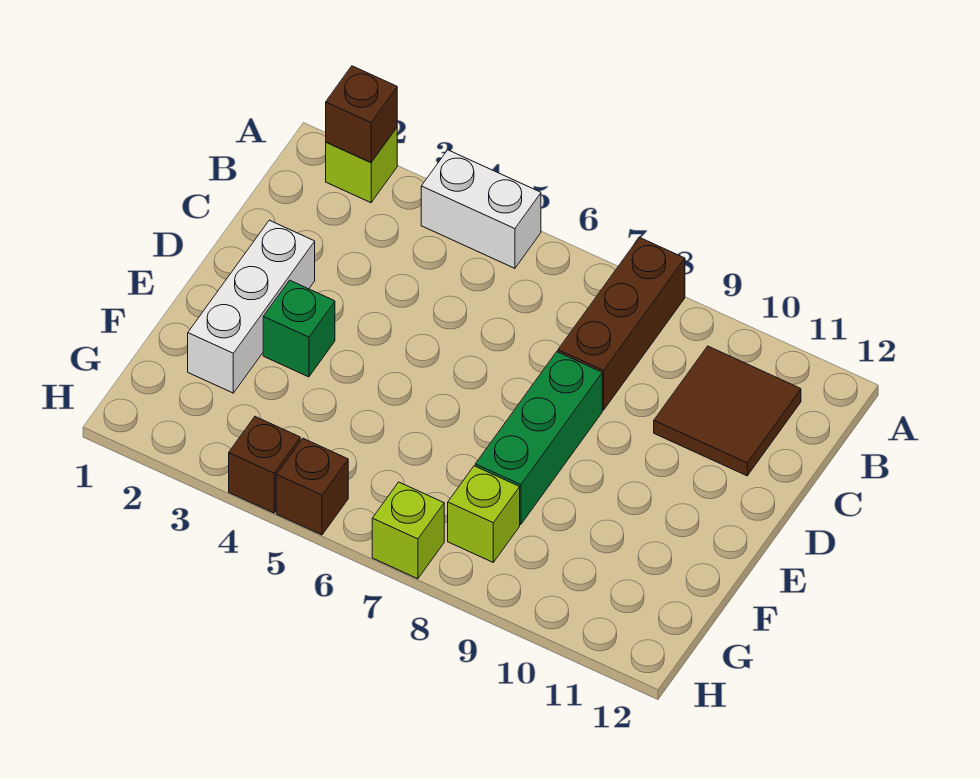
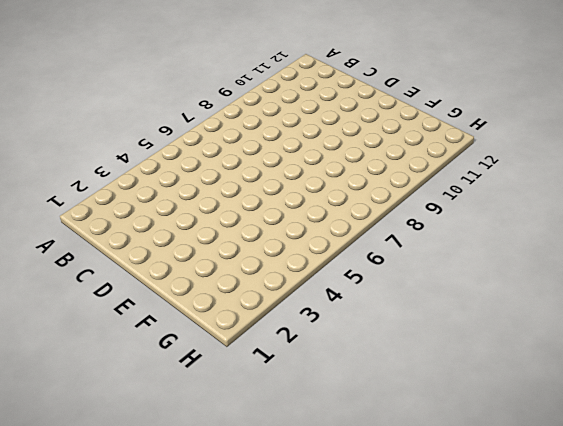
none -> lime brick A2 level 1
none -> white brick A4:A5 level 1
none -> brown brick A8:C8 level 1

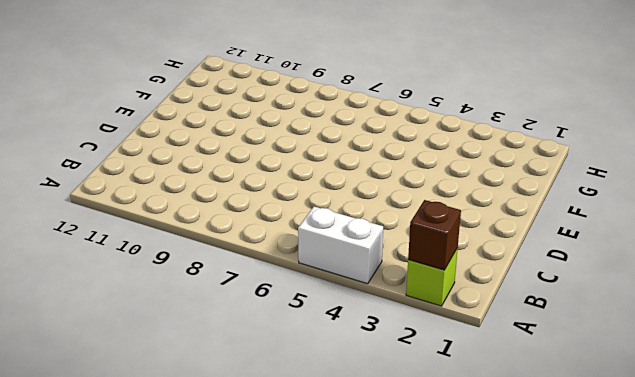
none -> brown brick A8:C8 level 1
none -> brown tile B10:C11 level 1
none -> white brick D2:F2 level 1

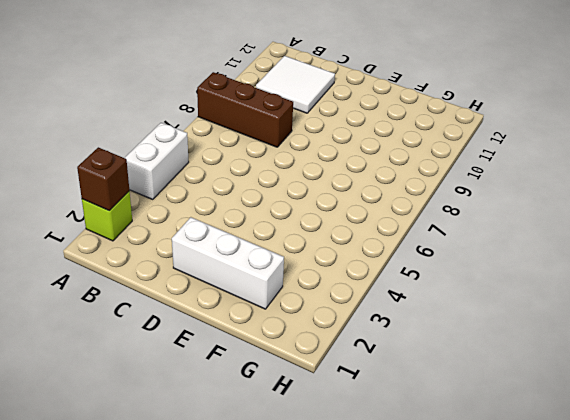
white tile B10:C11 level 1 -> brown tile B10:C11 level 1
none -> green brick D8:F8 level 1
none -> green brick E3 level 1
none -> lime brick G8 level 1

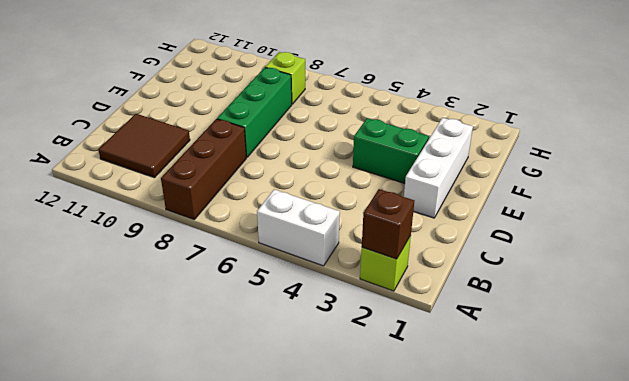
green brick E3:E4 level 1 -> green brick E3 level 1
none -> brown brick H4 level 1
none -> brown brick H5 level 1
none -> lime brick H7 level 1

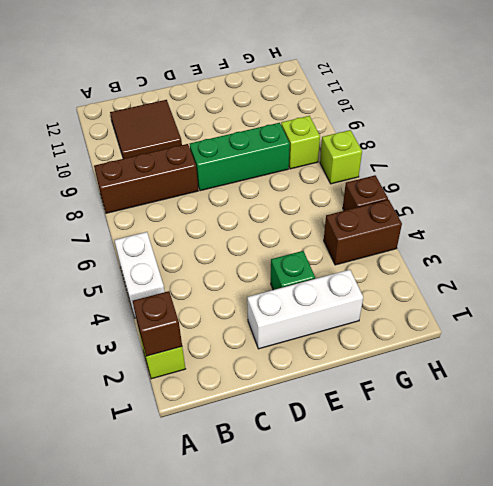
brown brick G4:H4 level 1 -> brown brick H4 level 1

